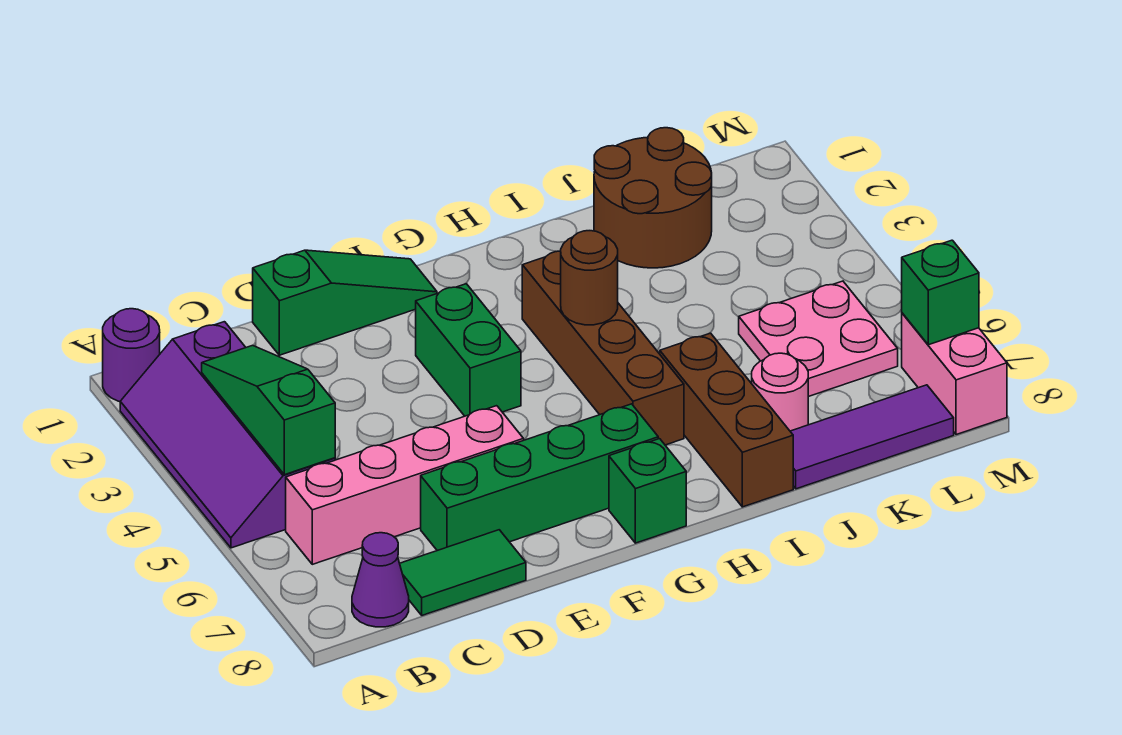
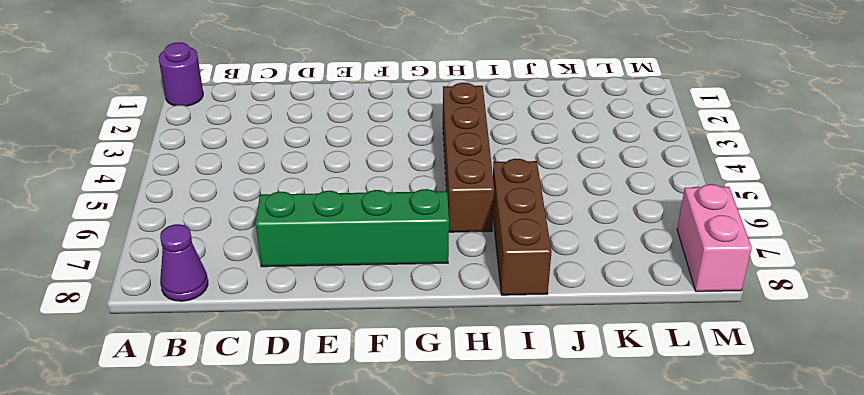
none -> purple slope A2:B5 level 1 top B
none -> pink brick B6:E6 level 1
none -> green tile C8:D8 level 1

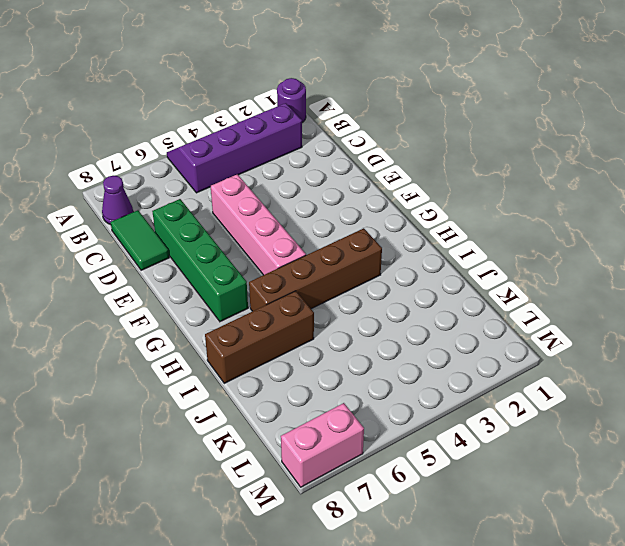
pink brick D5:G5 level 1 -> pink brick B6:E6 level 1
none -> green slope D1:F1 level 1 top D
none -> green brick F3:F4 level 1
none -> green brick G8 level 1

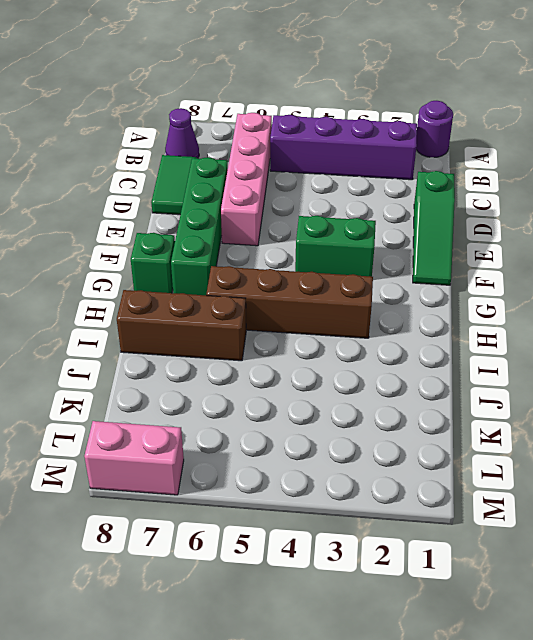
none -> brown round brick J1:K2 level 1
none -> pink round brick J7 level 1
none -> purple tile J8:L8 level 1

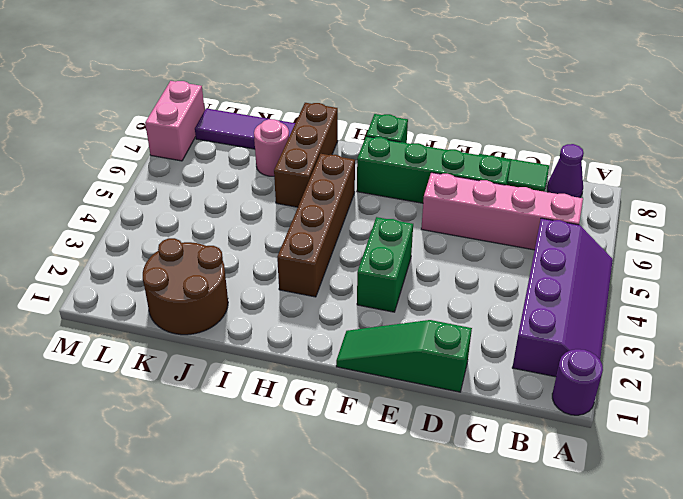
none -> pink plate K5:L6 level 1
none -> green slope B3:B5 level 2 top 5
none -> brown round brick H4 level 2

